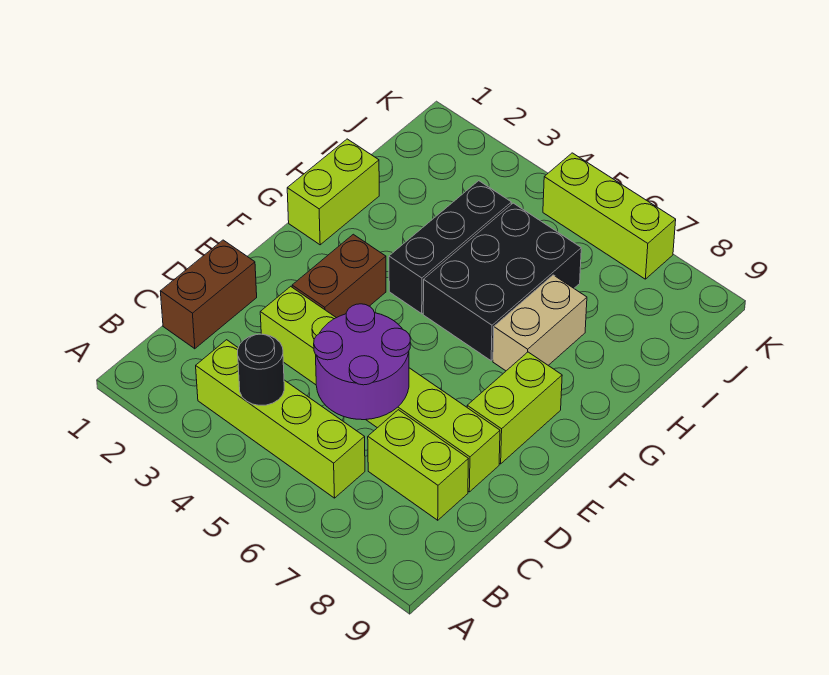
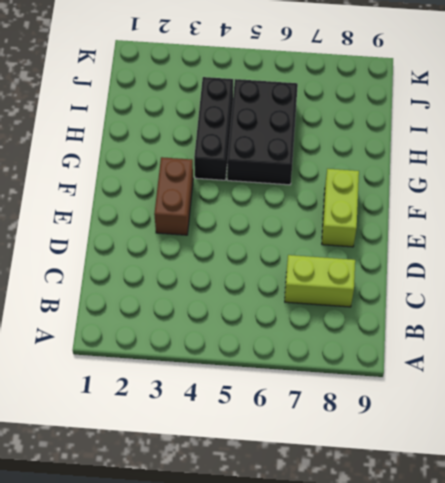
none -> lime brick B3:B6 level 1
none -> brown brick C1:D1 level 1
none -> lime brick D3:D8 level 1

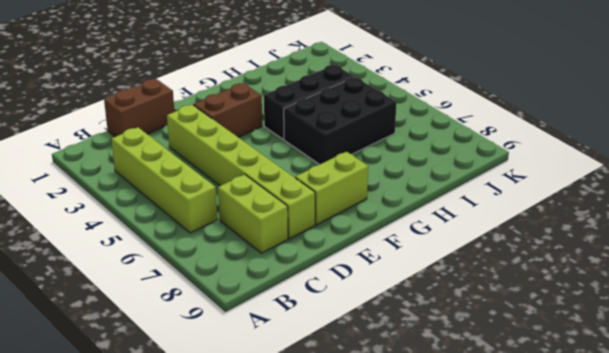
none -> lime brick G1:H1 level 1
none -> tan brick G7:H7 level 1
none -> lime brick K5:K7 level 1

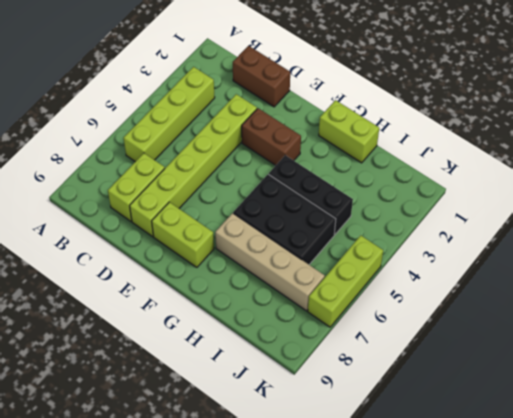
tan brick G7:J7 level 1 -> tan brick G7:H7 level 1
none -> black round brick B4 level 2
none -> purple round brick C5:D6 level 2

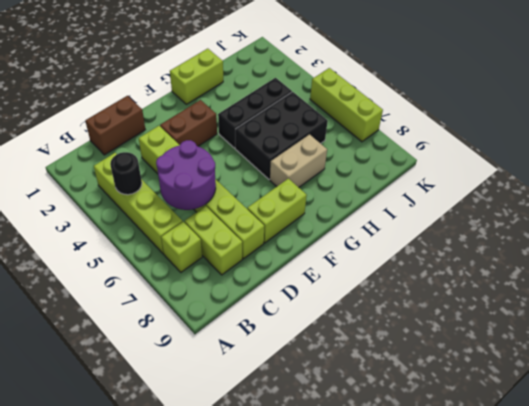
lime brick B7 level 1 -> none

